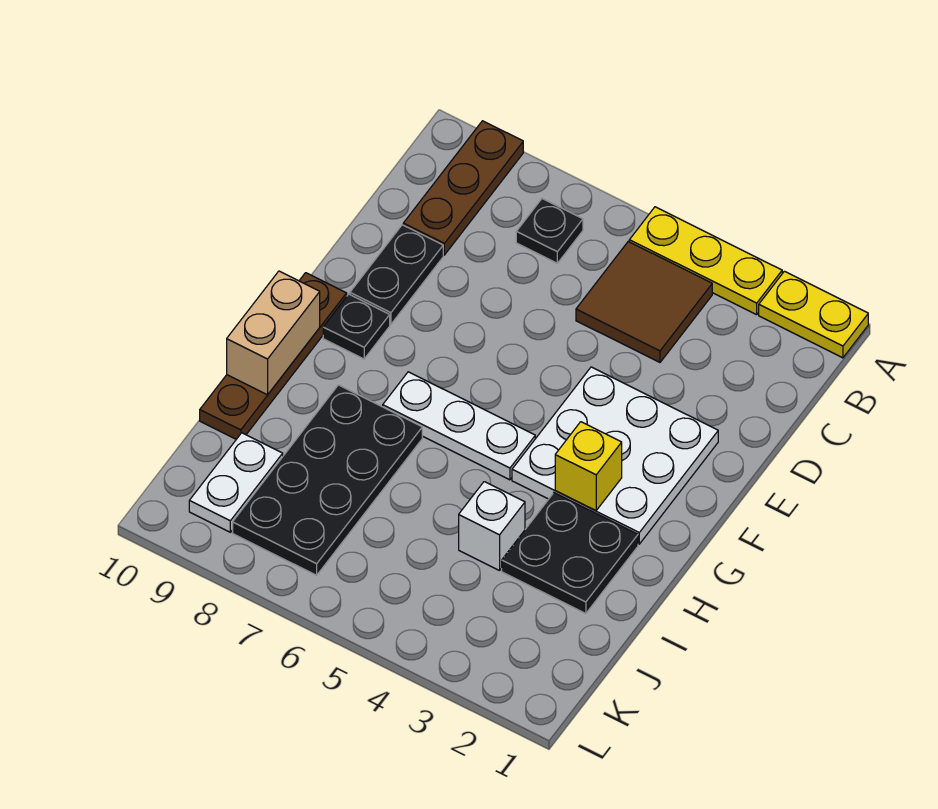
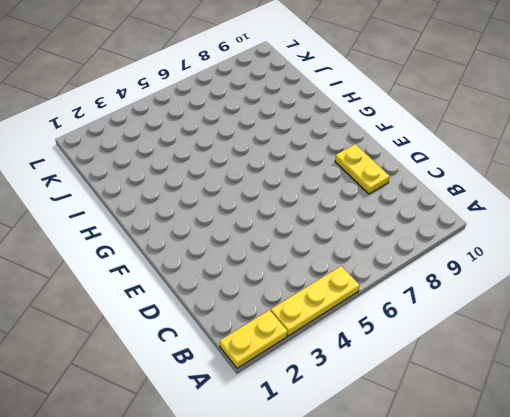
yellow plate D9:E9 level 1 -> black plate D9:E9 level 1
none -> brown plate A9:C9 level 1
none -> brown tile B4:C5 level 1
none -> black plate B7 level 1

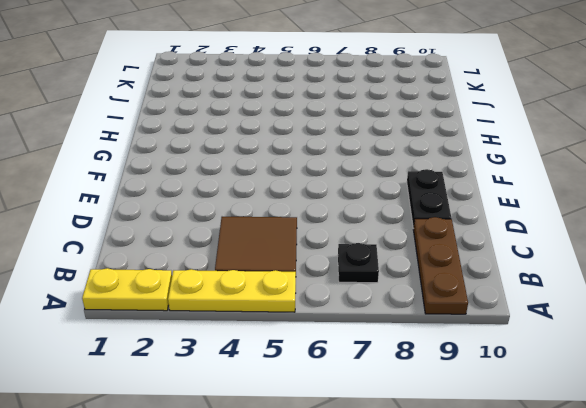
none -> white plate E2:G4 level 1
none -> black plate F9 level 1
none -> brown plate F10:I10 level 1

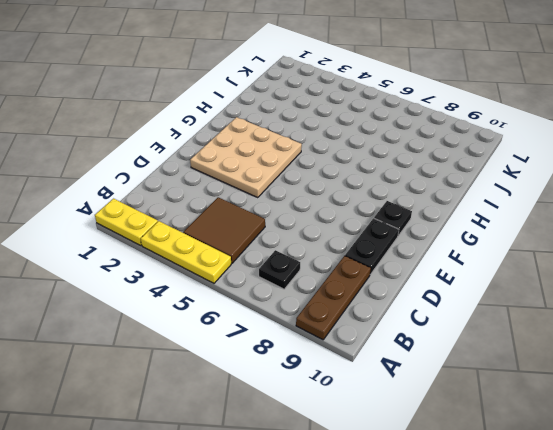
tan plate E2:G4 level 1 -> white plate E2:G4 level 1
none -> brown plate F10:I10 level 1
none -> white plate G5:G7 level 1
none -> black plate H2:I3 level 1

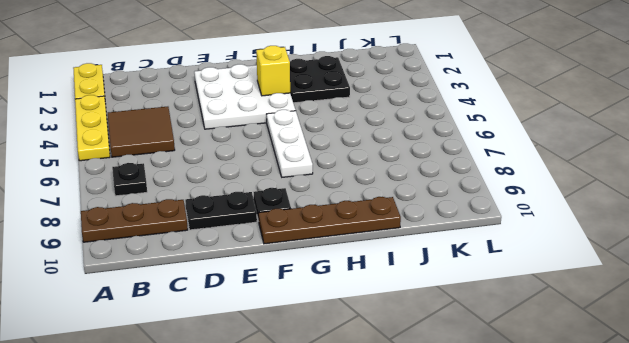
none -> black plate H7:K8 level 1
none -> white brick I4 level 1
none -> white plate J9:K9 level 1

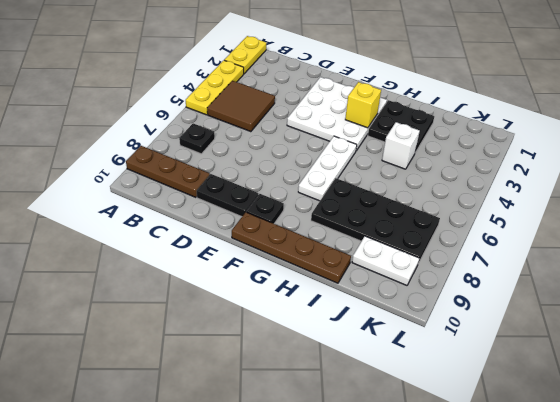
none -> tan brick G10:H10 level 2

